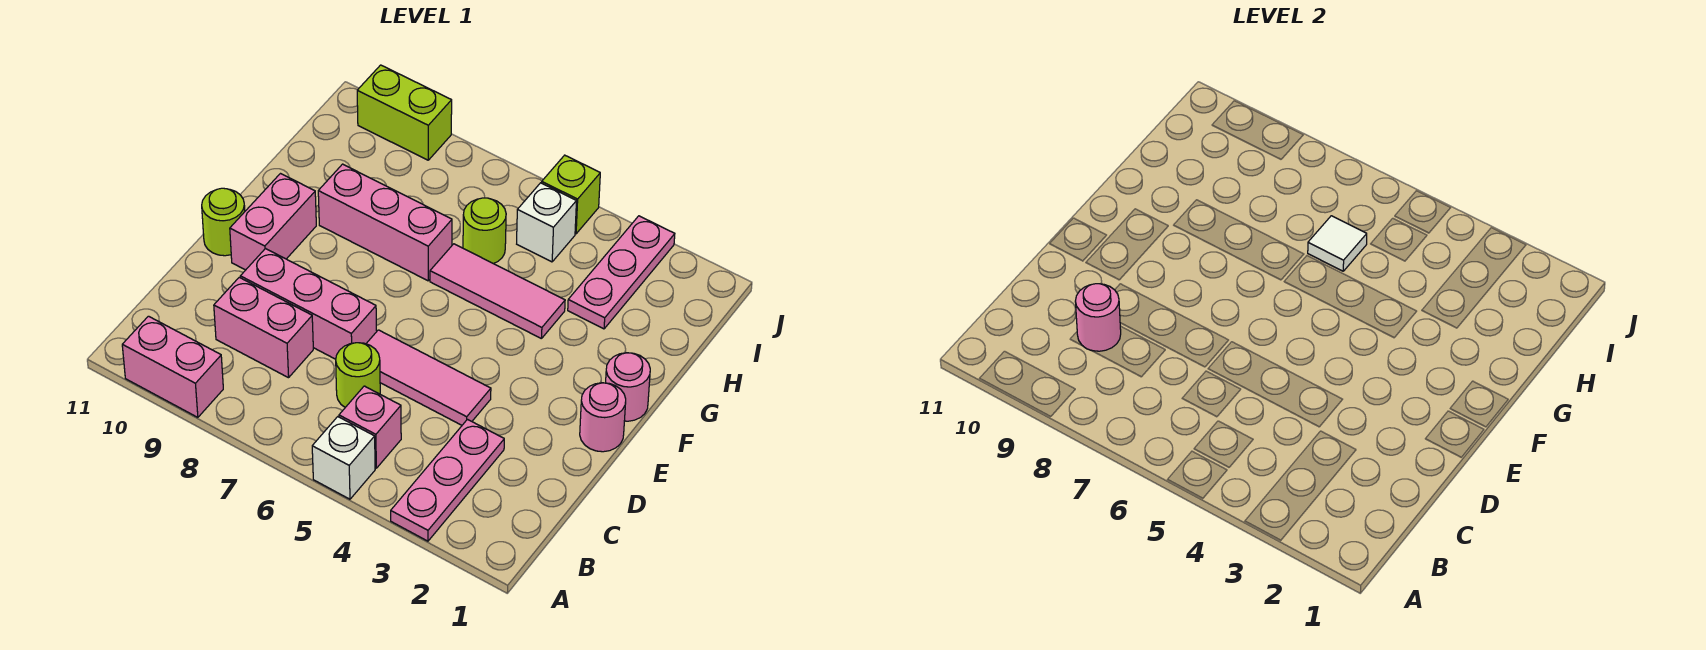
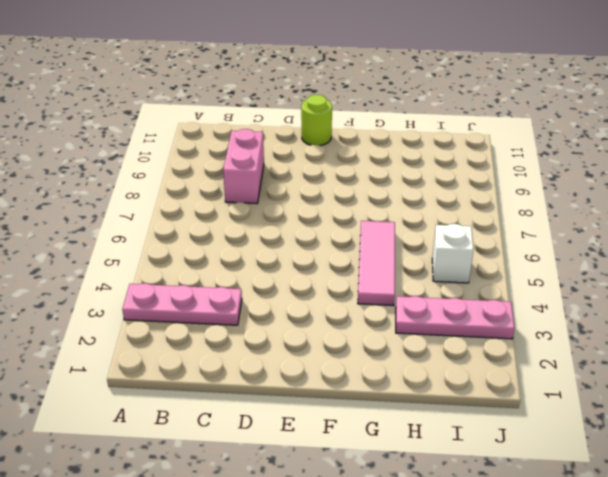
none -> white brick A5 level 1
none -> pink brick A9:A10 level 1
none -> pink brick B5 level 1

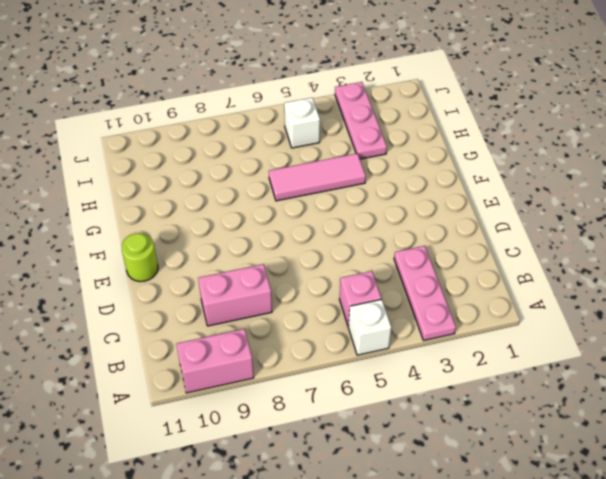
none -> lime round brick C6 level 1
none -> pink tile D4:D6 level 1
none -> pink brick D7:D9 level 1

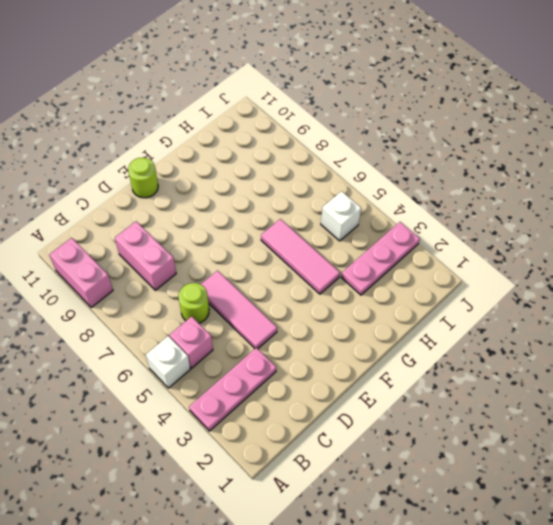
none -> pink brick D7:D9 level 1
none -> pink round brick E1 level 1
none -> pink brick E10:F10 level 1

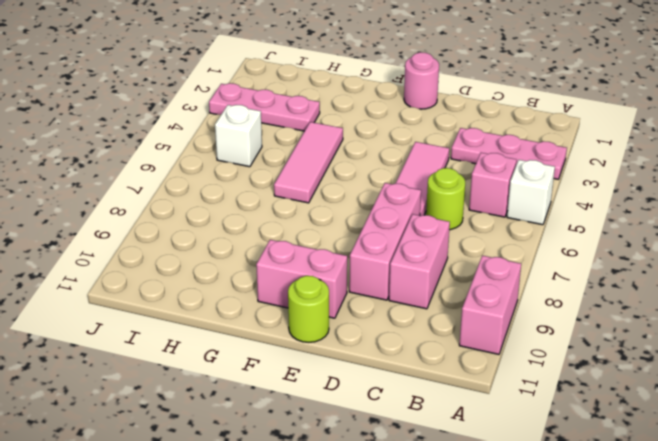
none -> pink round brick F1 level 1
none -> pink brick G7:G9 level 1
none -> lime round brick H6 level 1

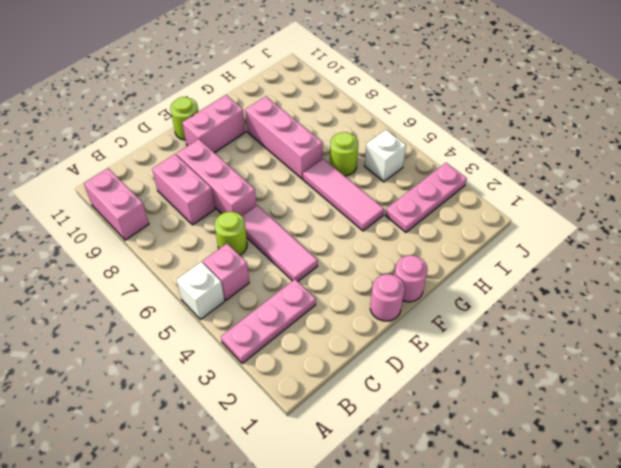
none -> lime brick J5 level 1
none -> lime brick J9:J10 level 1
none -> pink round brick C9 level 2

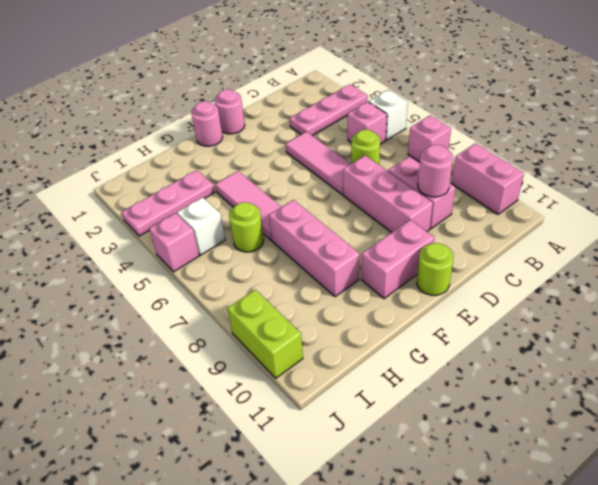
pink brick A7 level 1 -> none
pink brick J5 level 1 -> lime brick J5 level 1
none -> white tile H6 level 2

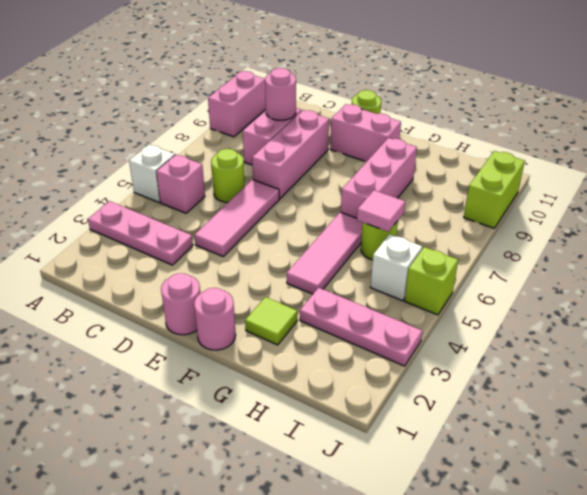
lime tile G2 level 1 -> none
pink tile H6 level 2 -> white tile H6 level 2

